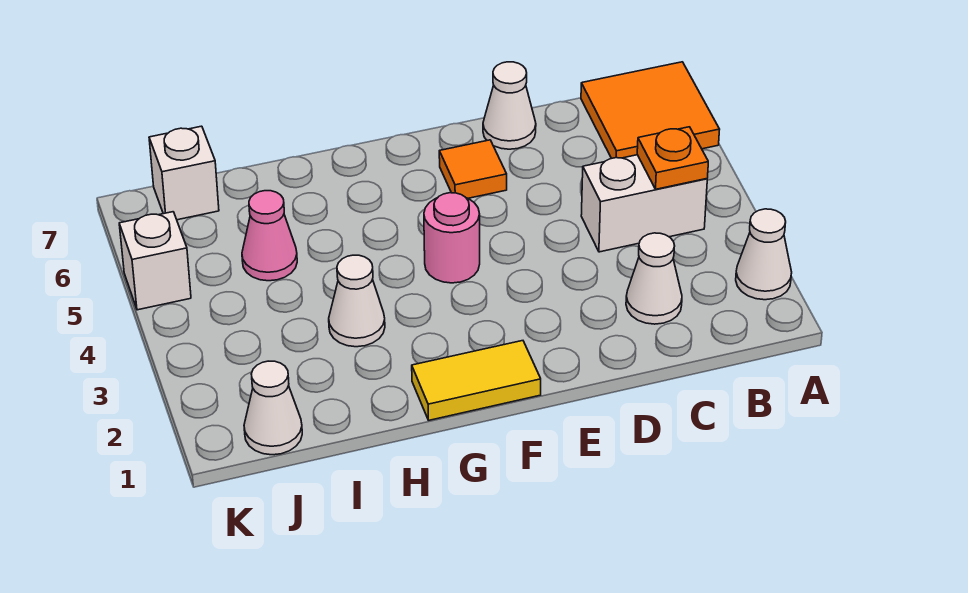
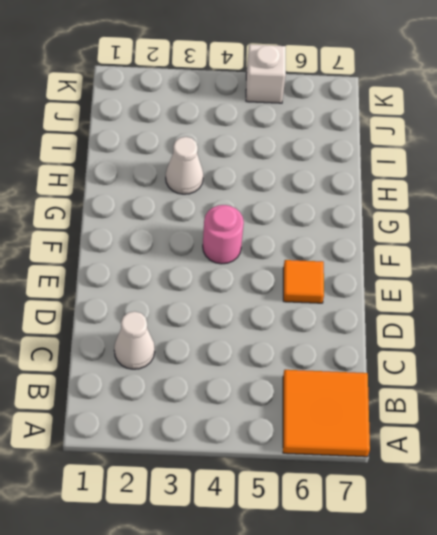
none -> white cone A2 level 1
none -> white brick B4:C4 level 1
none -> white cone D7 level 1

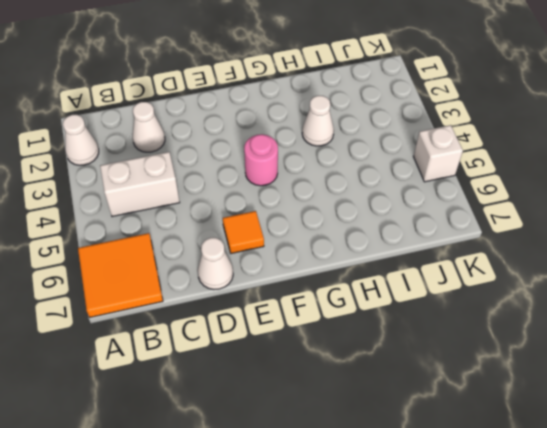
none -> yellow tile F1:G1 level 1
none -> pink cone I5 level 1
none -> white cone J1 level 1

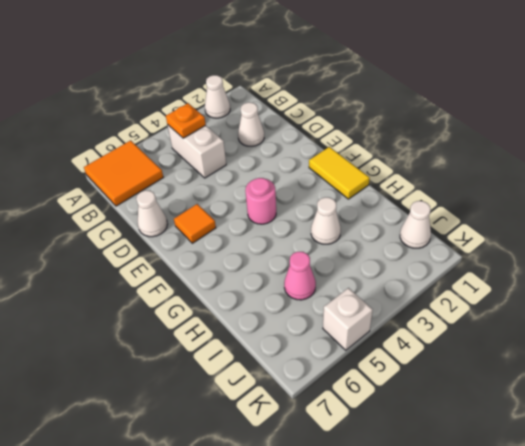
none -> white brick J7 level 1

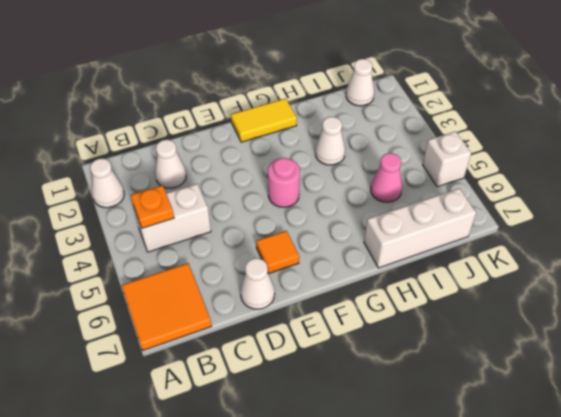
white brick H7:J7 level 1 -> white brick J7 level 1

